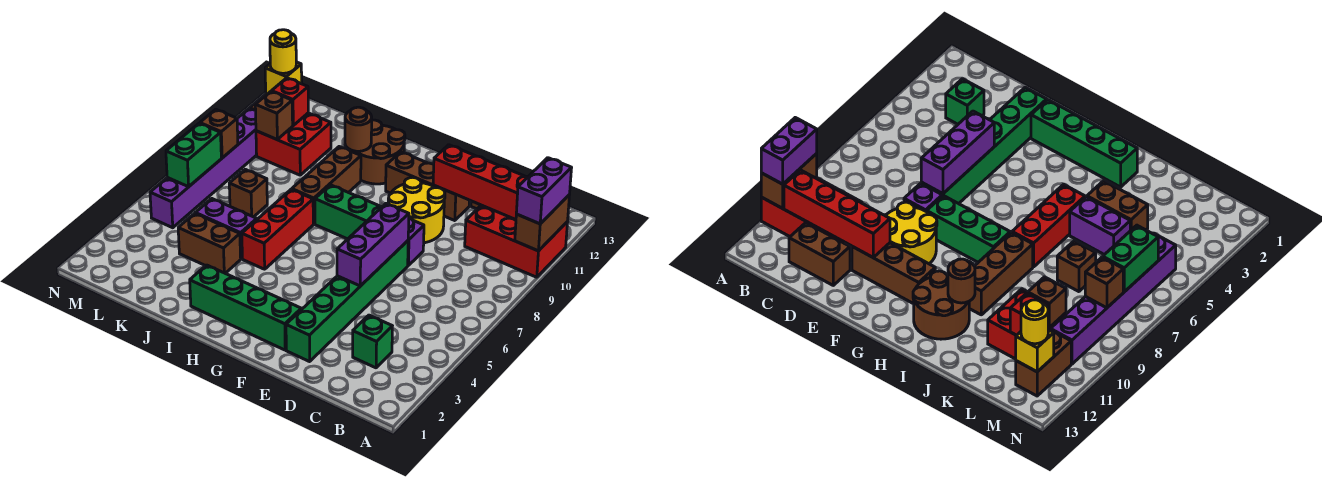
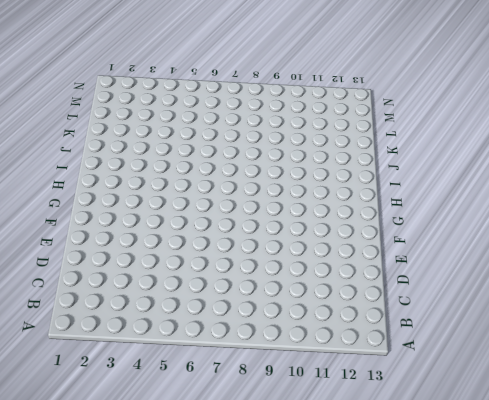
none -> red brick A10:C11 level 1
none -> green brick C3 level 1
none -> brown brick C12:D12 level 1

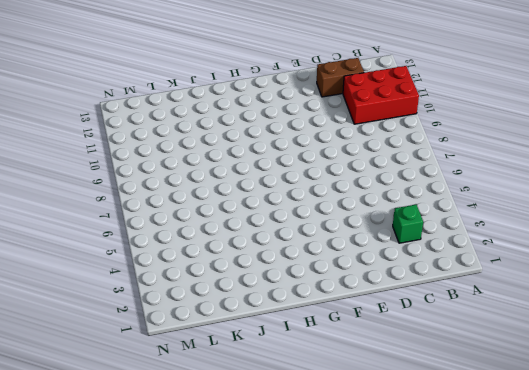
none -> green brick E2:E7 level 1
none -> purple brick E8 level 1
none -> yellow round brick E9:F10 level 1

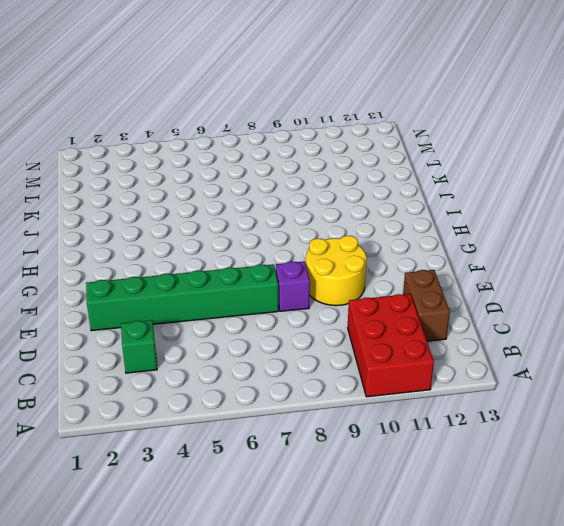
none -> brown brick E11:G11 level 1
none -> green brick F2:I2 level 1
none -> green brick F8:H8 level 1

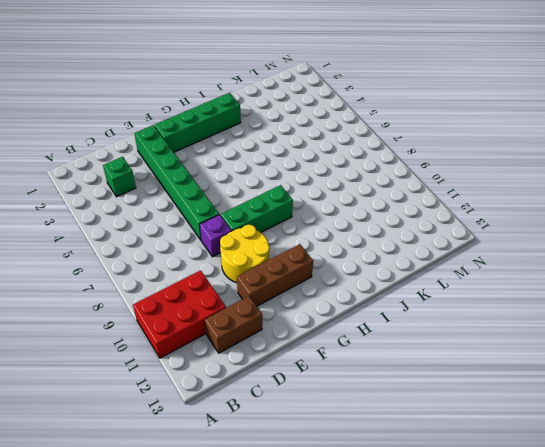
none -> brown round brick H11:I12 level 1
none -> red brick I5:I7 level 1
none -> brown brick I8:I10 level 1

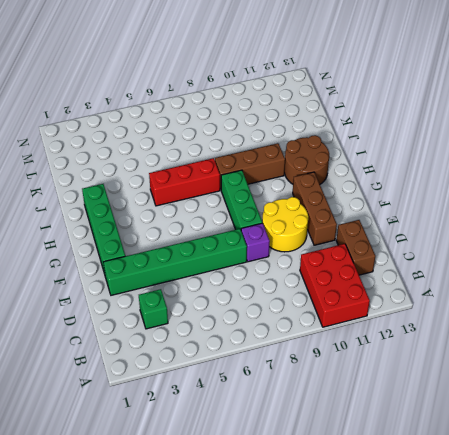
none -> brown brick J4:K4 level 1
none -> purple brick J5:K5 level 1
none -> brown brick K7 level 1

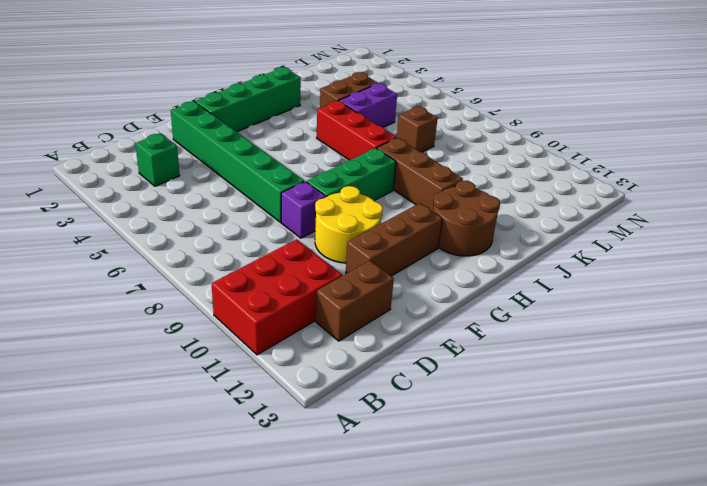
none -> red brick K10:L11 level 1
none -> purple brick M5:M10 level 1
none -> brown brick M11:M12 level 1

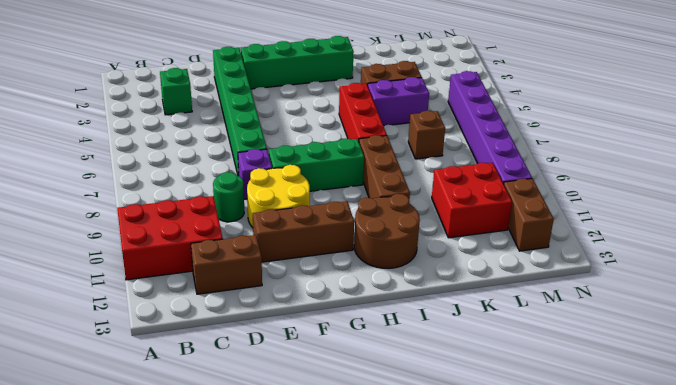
green round brick D9 level 1 -> none
none -> brown brick A10:A11 level 2
none -> red brick B11:E11 level 2
none -> purple brick E5:E7 level 2

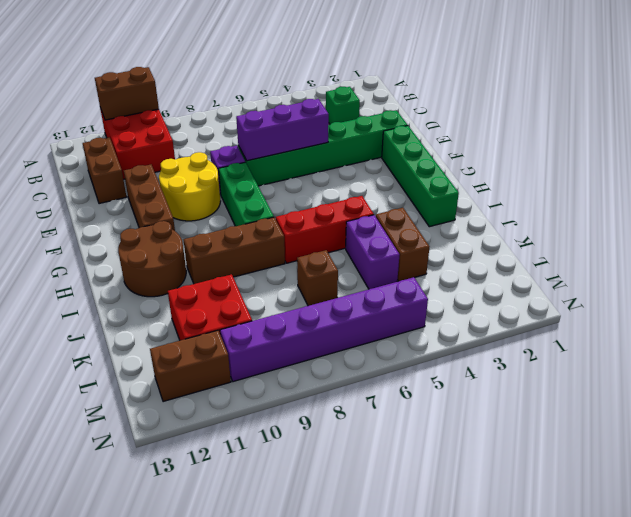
none -> red brick B11:E11 level 2
none -> brown round brick I11 level 2
none -> brown brick L10 level 2

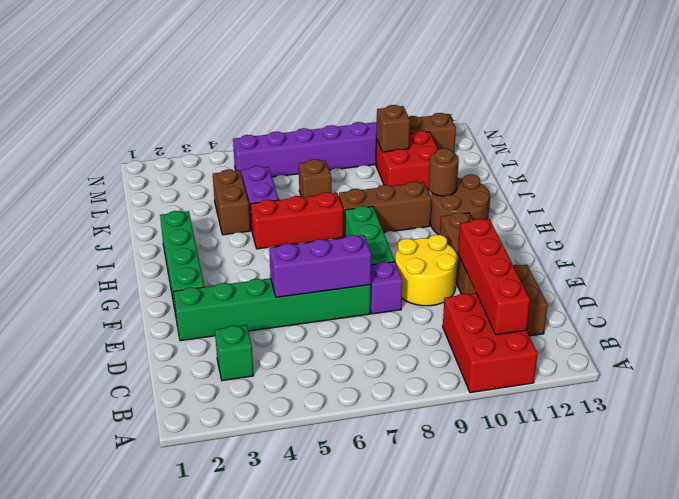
none -> brown brick A10:A11 level 2
none -> red brick L11 level 2
none -> green brick M6:M7 level 2

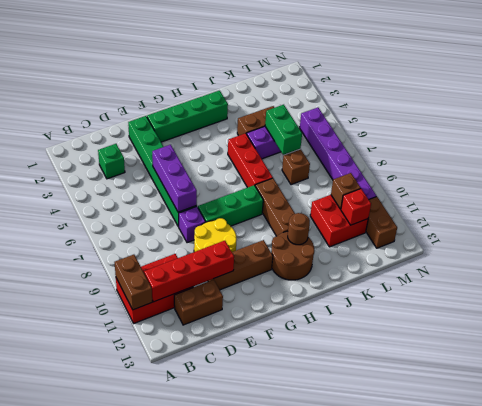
green brick K5:K6 level 2 -> green brick M6:M7 level 2
none -> brown brick M8 level 2
none -> yellow brick M12 level 2
none -> purple brick A10:A11 level 3

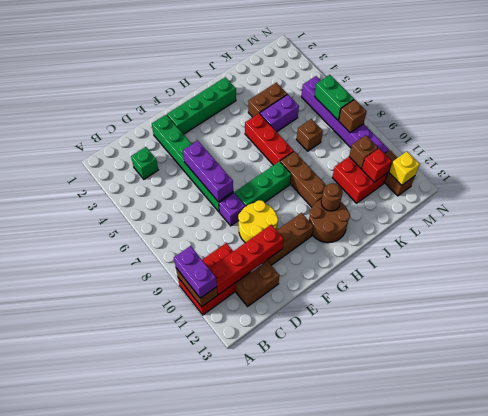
none -> yellow round brick M12 level 3

